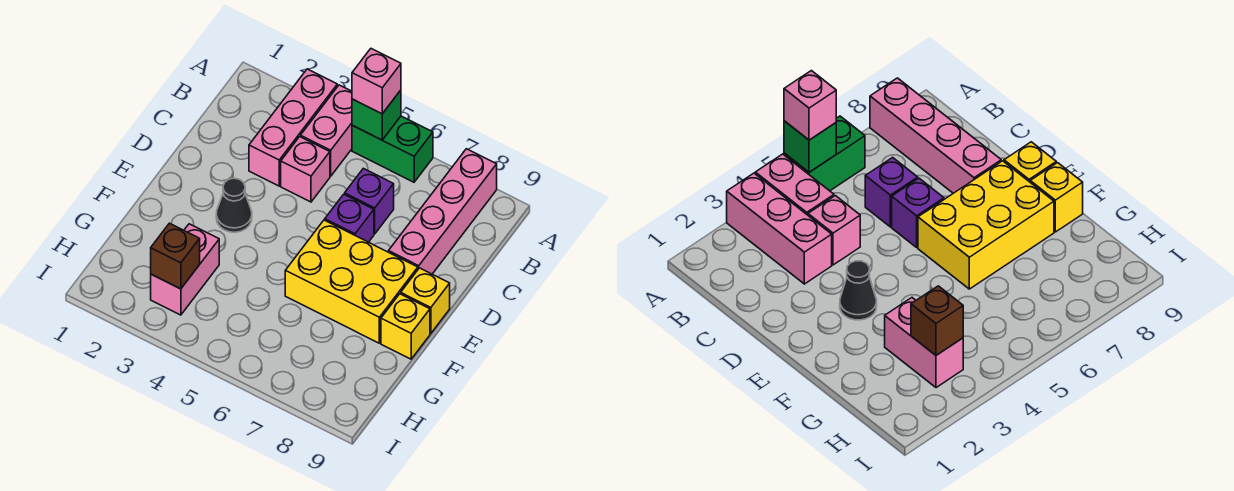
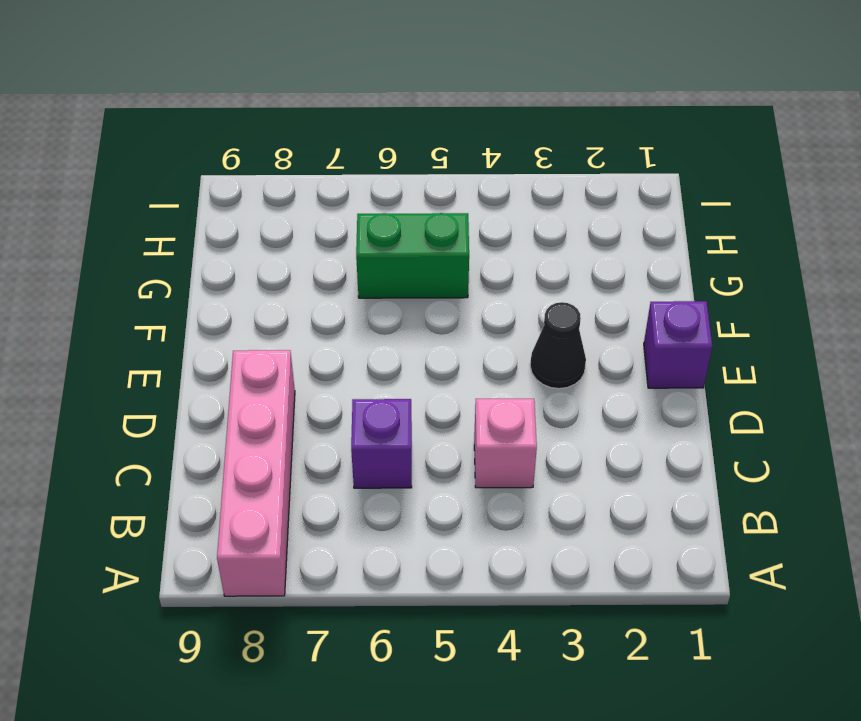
purple brick E1 level 1 -> purple brick D6 level 1
green brick G5:G6 level 1 -> green brick A5:A6 level 1
none -> pink brick A3:C3 level 1
none -> pink brick A4:B4 level 1
none -> yellow brick E6:F8 level 1

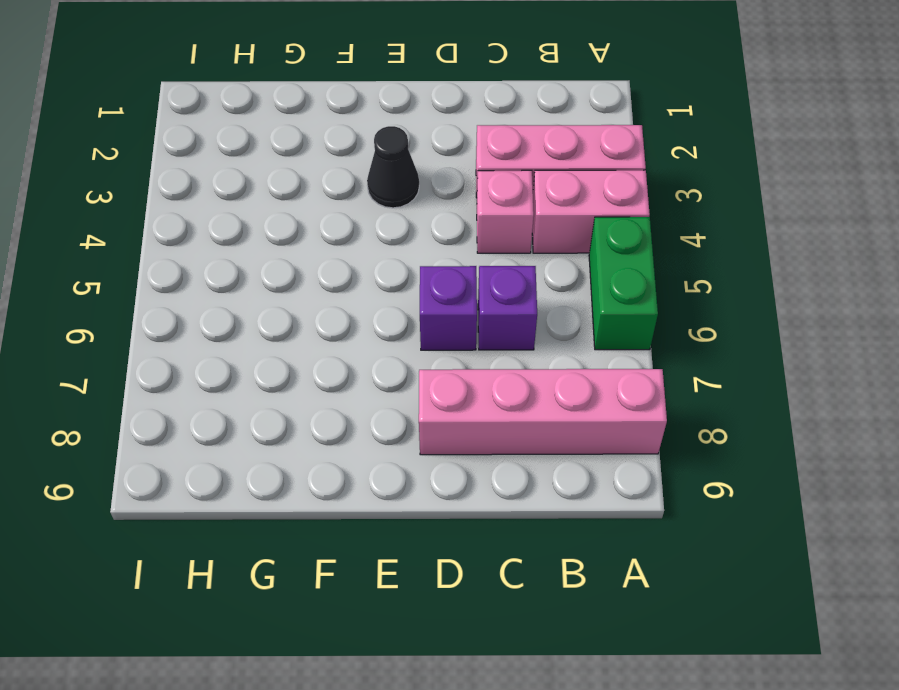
none -> yellow brick E6:F8 level 1
none -> yellow brick E9 level 1
none -> yellow brick F9 level 1

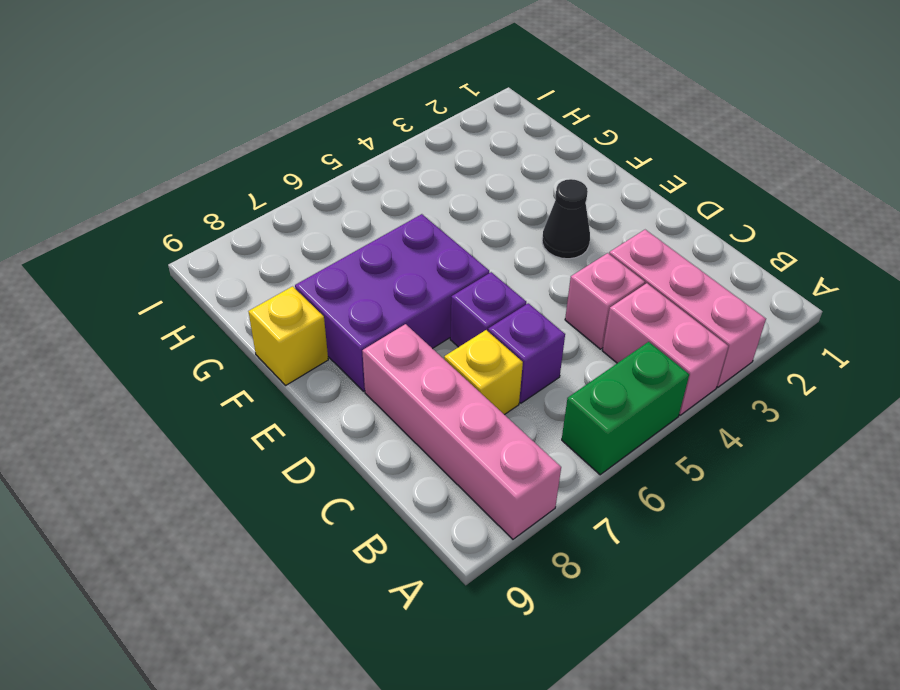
yellow brick C7 level 1 -> yellow brick E9 level 1
purple brick E6:F8 level 1 -> yellow brick E6:F8 level 1
none -> pink brick G3:H3 level 1
none -> green brick A5 level 2
none -> brown brick H3 level 2

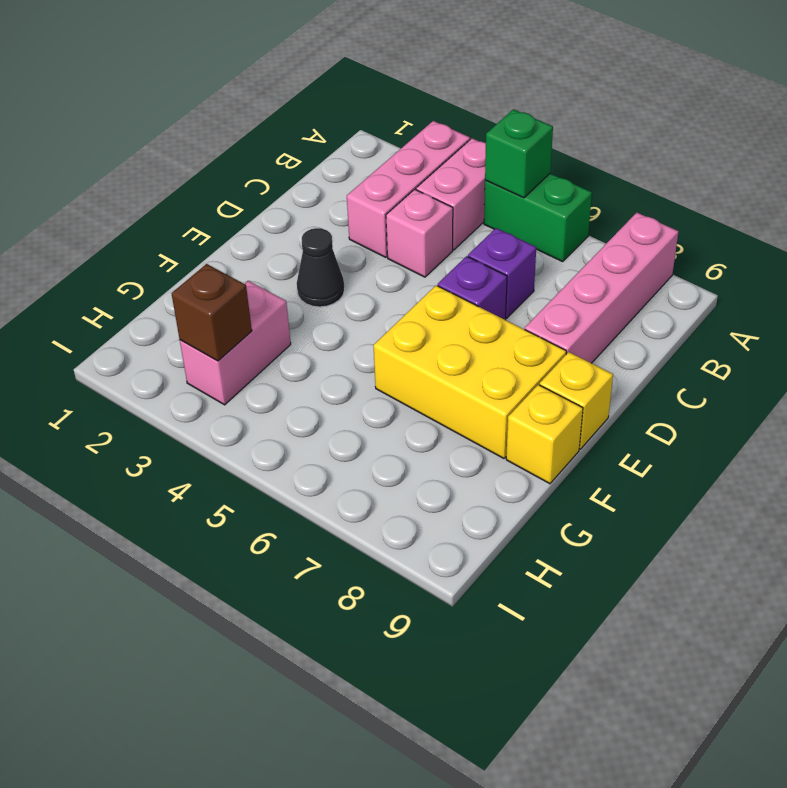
none -> pink brick A5 level 3

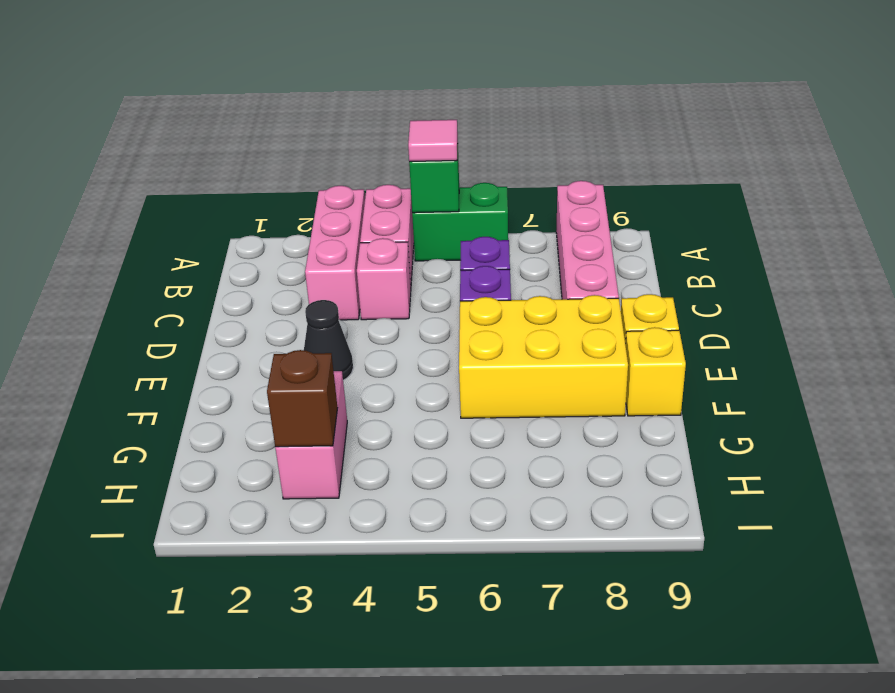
pink tile A5 level 3 -> pink brick A5 level 3

